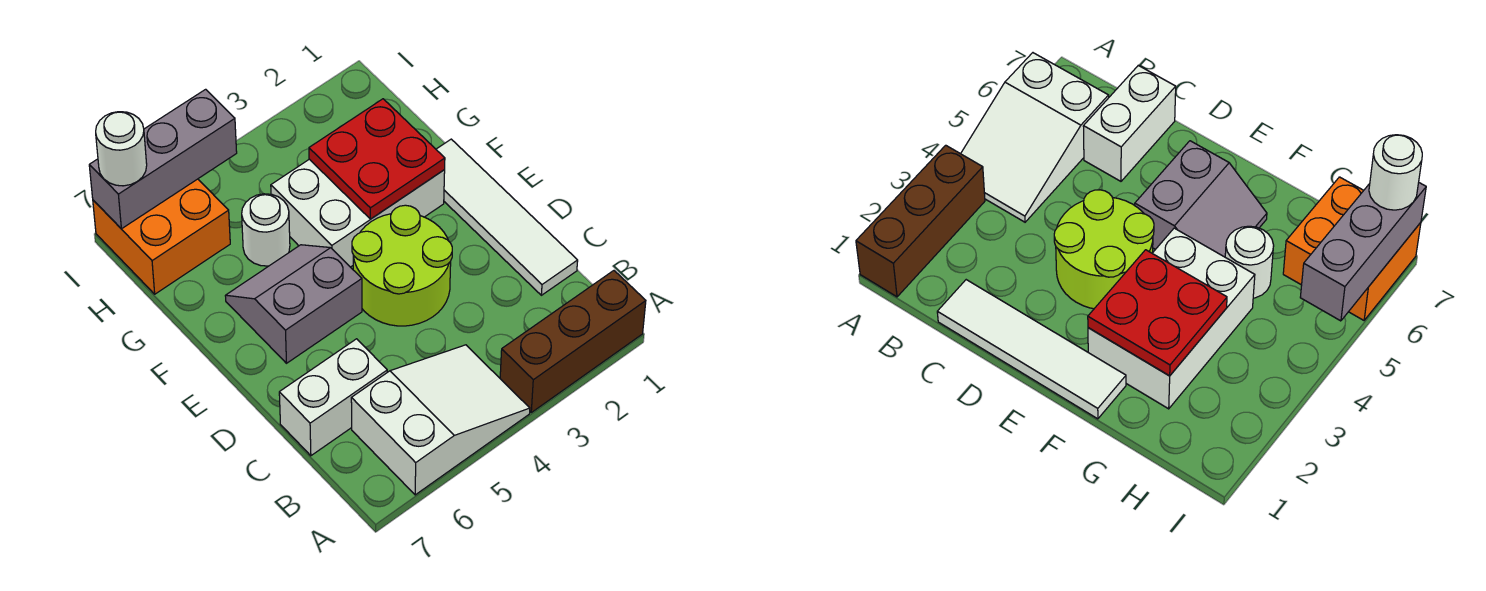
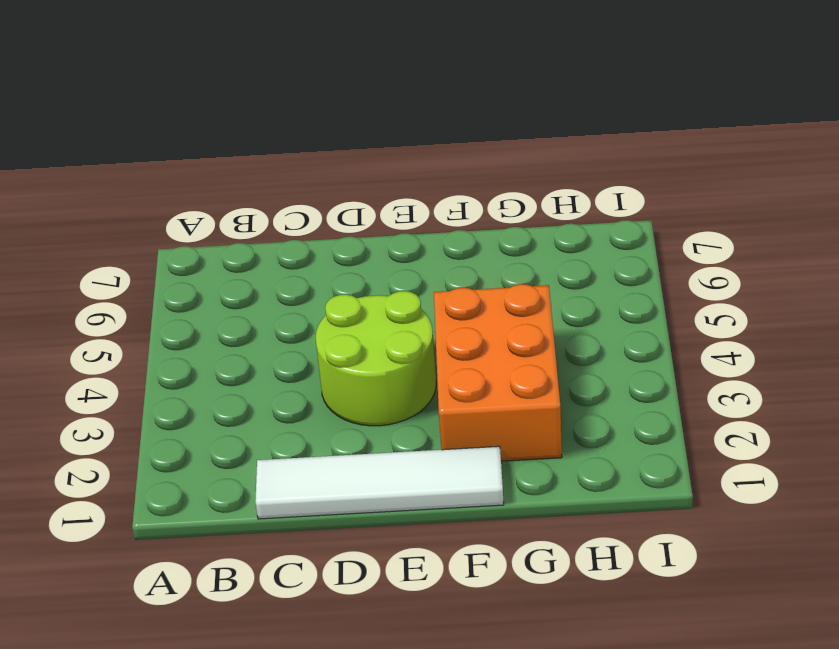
orange brick F2:G4 level 1 -> white brick F2:G4 level 1
none -> brown brick A1:A3 level 1
none -> white slope A4:B6 level 1 top 6
none -> white brick C6:C7 level 1

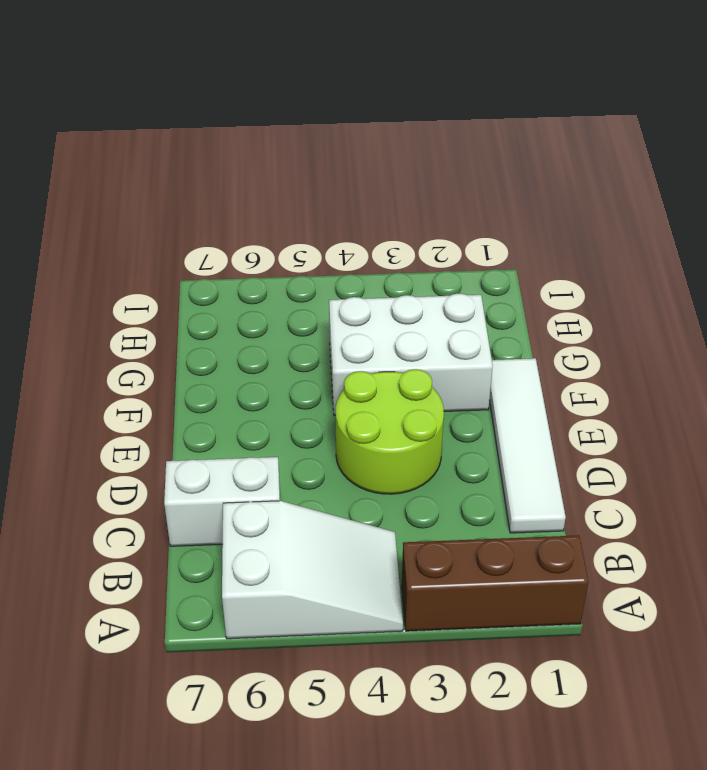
none -> grey slope E5:F6 level 1 top E
none -> white round brick G5 level 1
none -> orange brick H6:I7 level 1

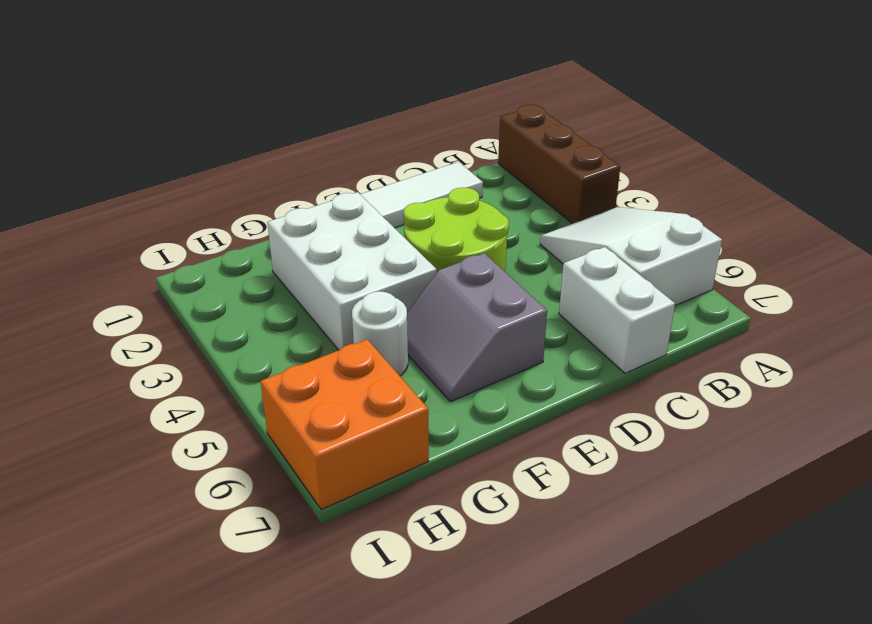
none -> red plate F2:G3 level 2
none -> grey brick I5:I7 level 2
none -> white round brick I7 level 3

